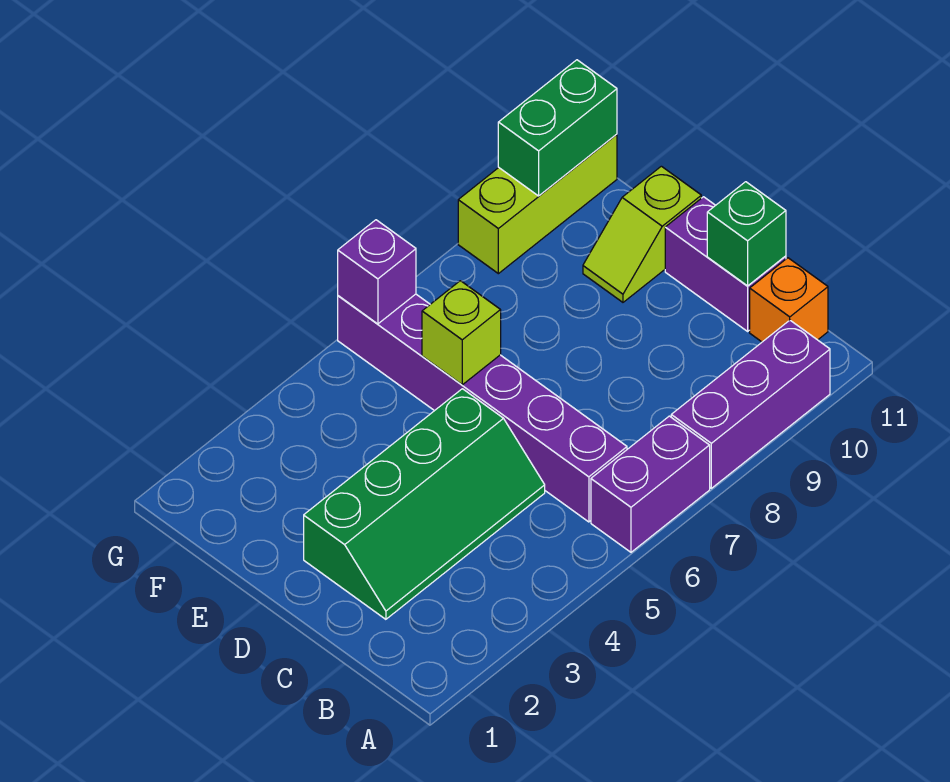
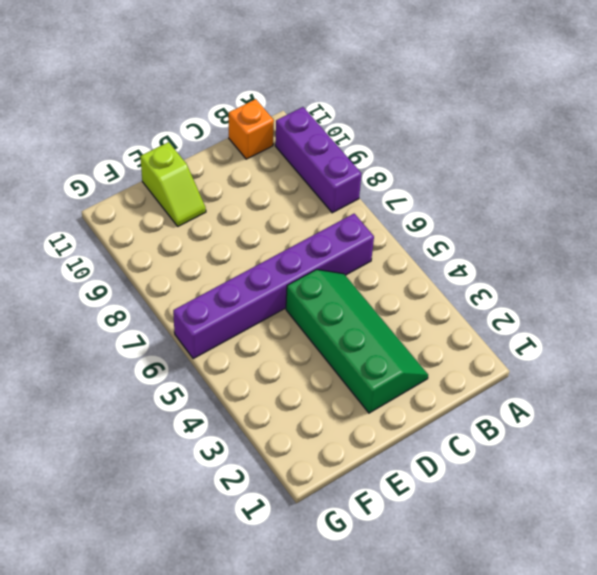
none -> purple brick A6:A7 level 1
none -> purple brick C11:D11 level 1
none -> lime brick G9:G11 level 1

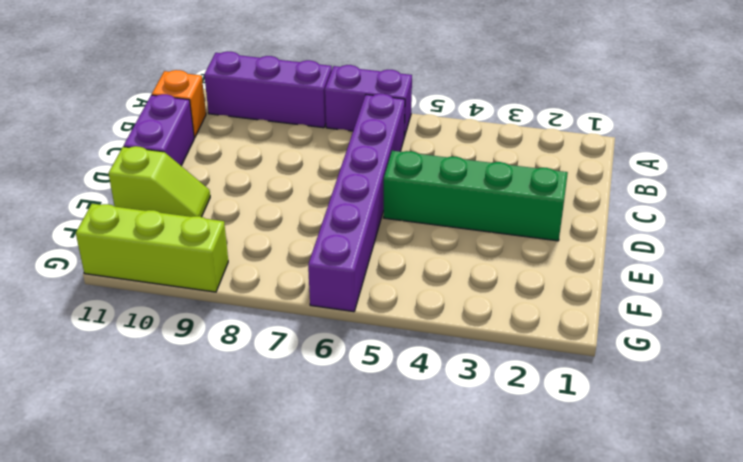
none -> green brick C11 level 2
none -> lime brick E6 level 2
none -> purple brick G6 level 2

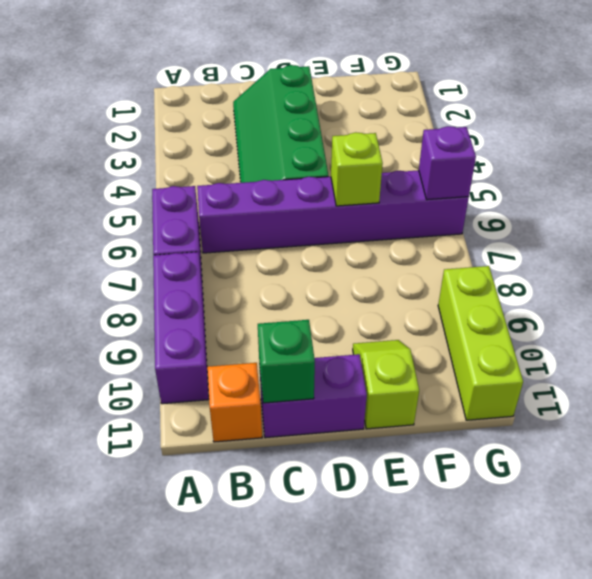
none -> green brick G10:G11 level 2

